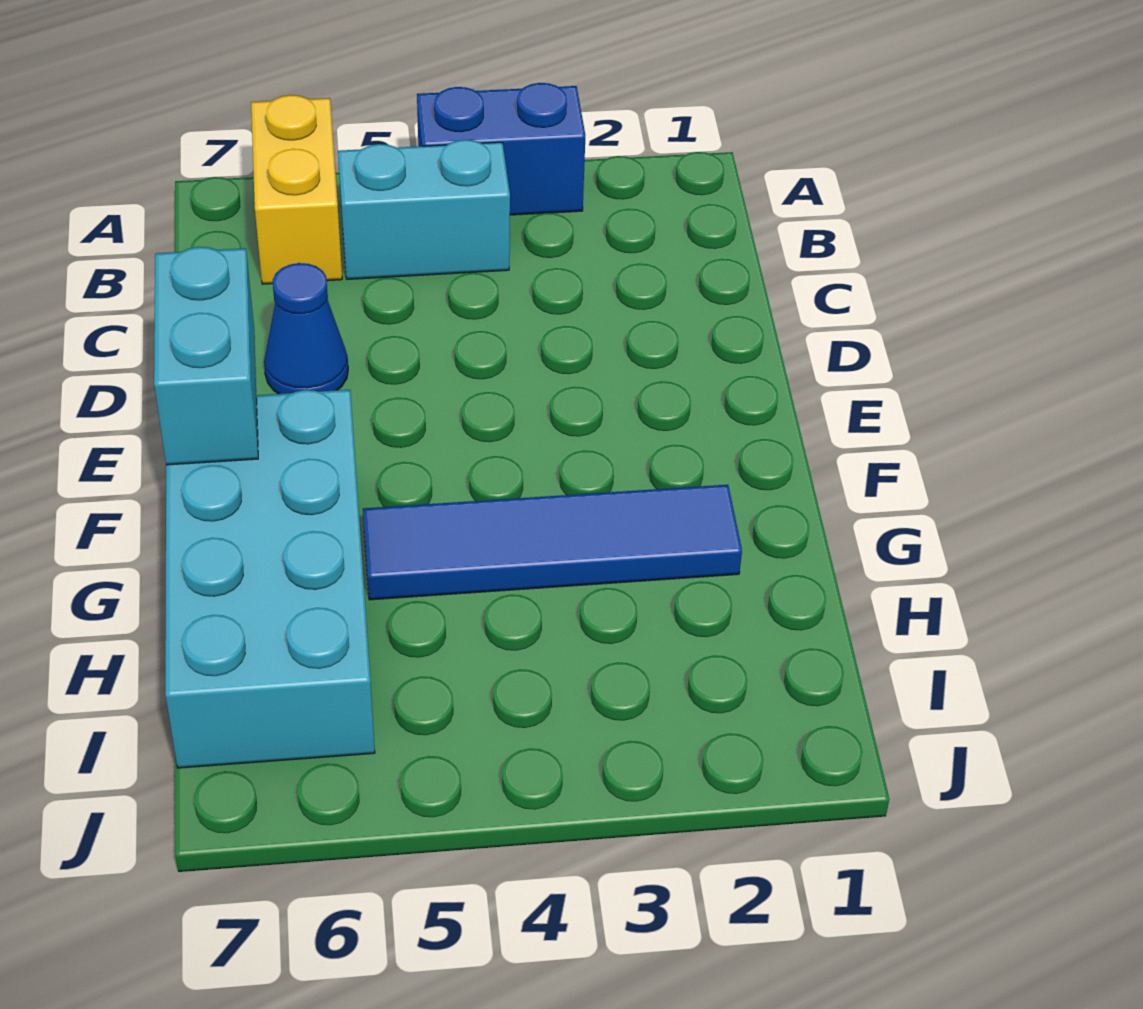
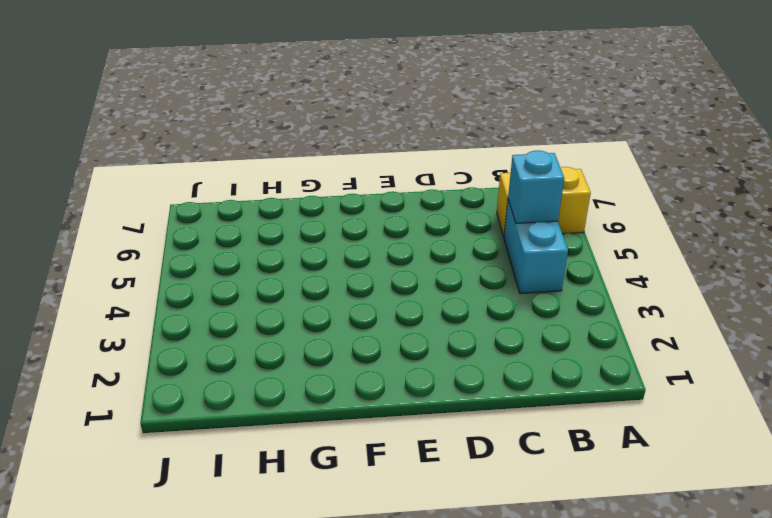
cyan brick B5 level 2 -> none
none -> blue brick A3:A4 level 1
none -> blue cone D6 level 1

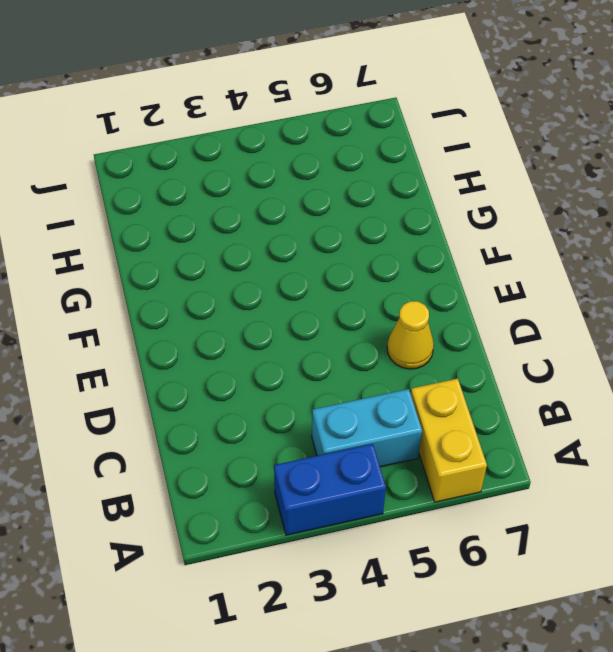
yellow cone D6 level 1 -> blue cone D6 level 1
none -> cyan brick F6:I7 level 1
none -> blue tile G2:G5 level 1

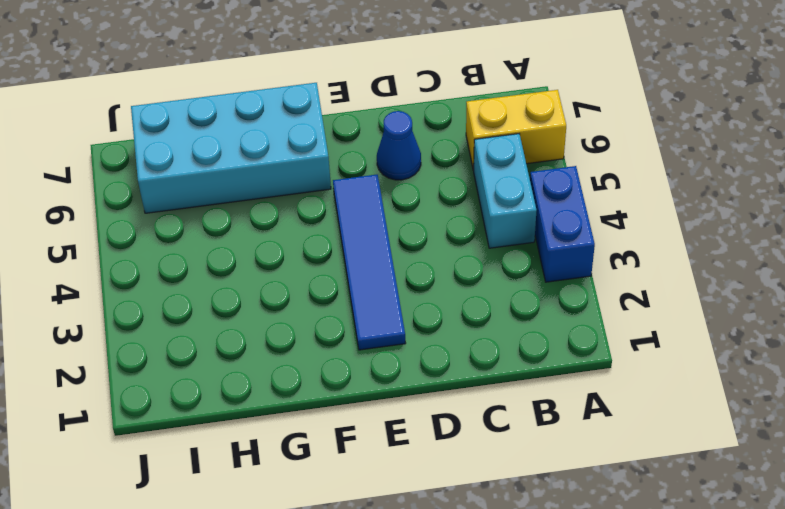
blue tile E2:E5 level 1 -> blue tile G2:G5 level 1
none -> cyan brick E7:F7 level 2

